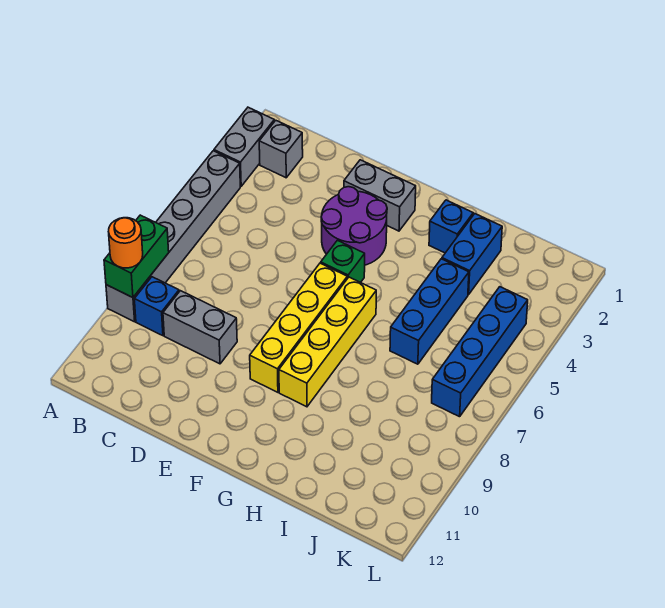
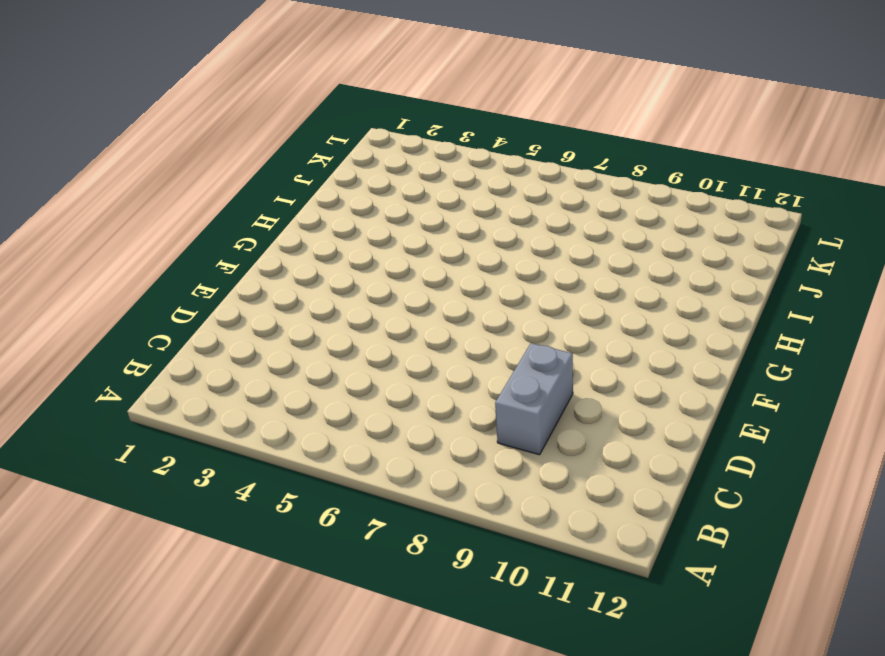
none -> grey brick A2:A3 level 1
none -> grey brick A4:A9 level 1
none -> grey brick B2 level 1

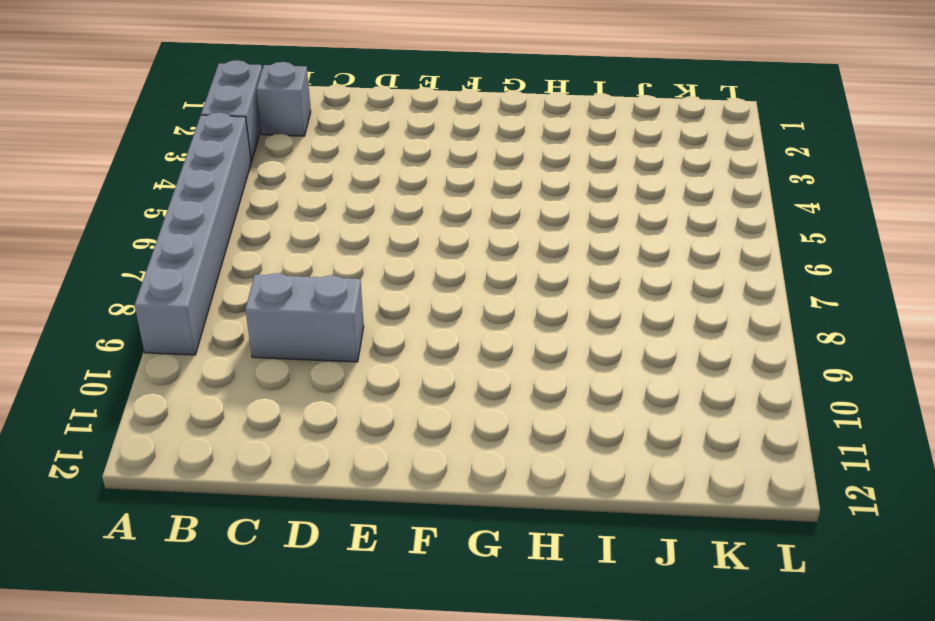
none -> blue brick B9 level 1
none -> grey brick E2:F2 level 1
none -> purple round brick E3:F4 level 1

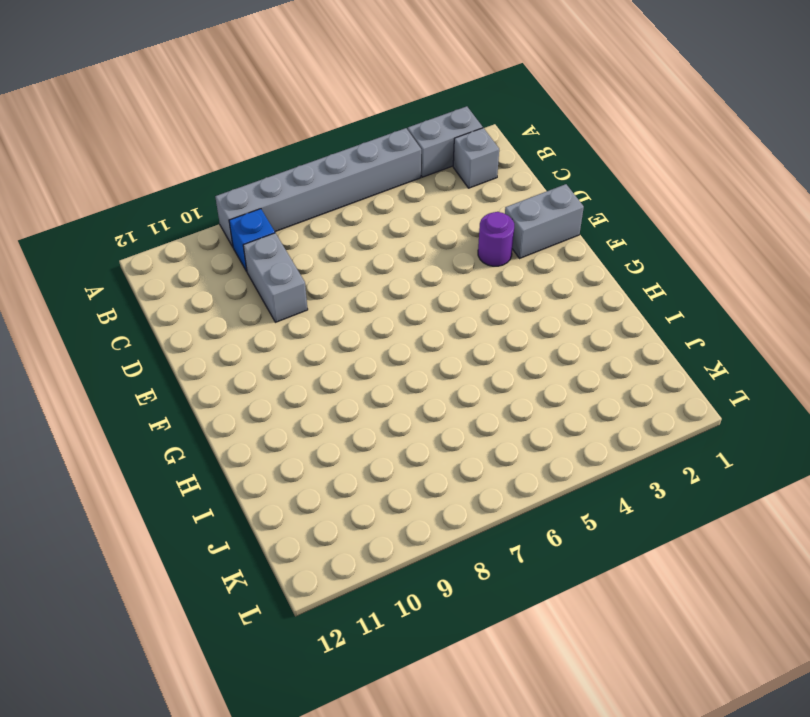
grey brick E1:E2 level 1 -> grey brick E2:F2 level 1
purple round brick E3 level 1 -> purple round brick E3:F4 level 1
none -> green brick F5 level 1
none -> yellow brick F6:F9 level 1
none -> yellow brick G6:G9 level 1

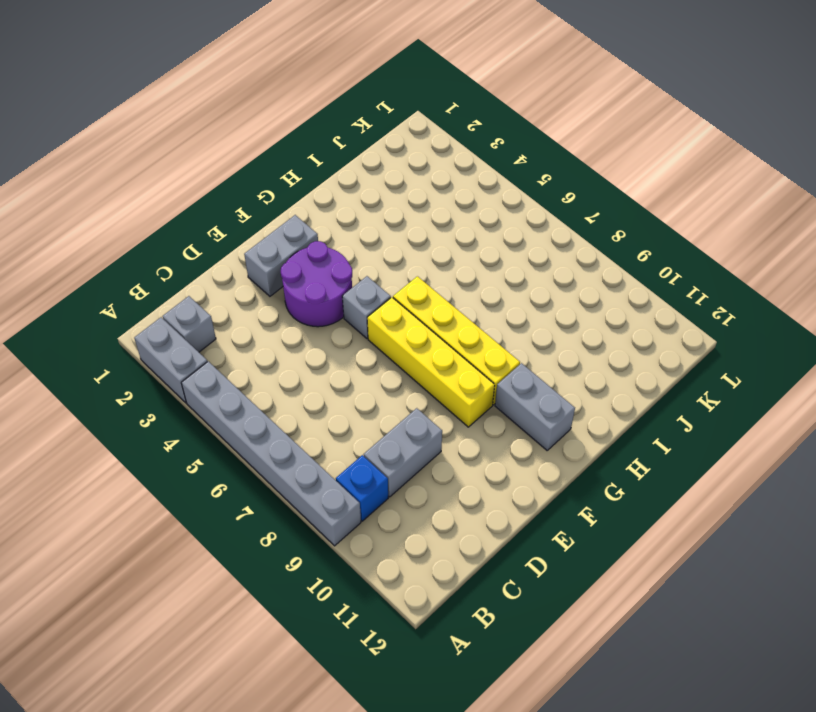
grey brick F5 level 1 -> green brick F5 level 1
grey brick G10:G11 level 1 -> none
none -> blue brick H2 level 1
none -> blue brick I2:I3 level 1
none -> blue brick I4:I6 level 1

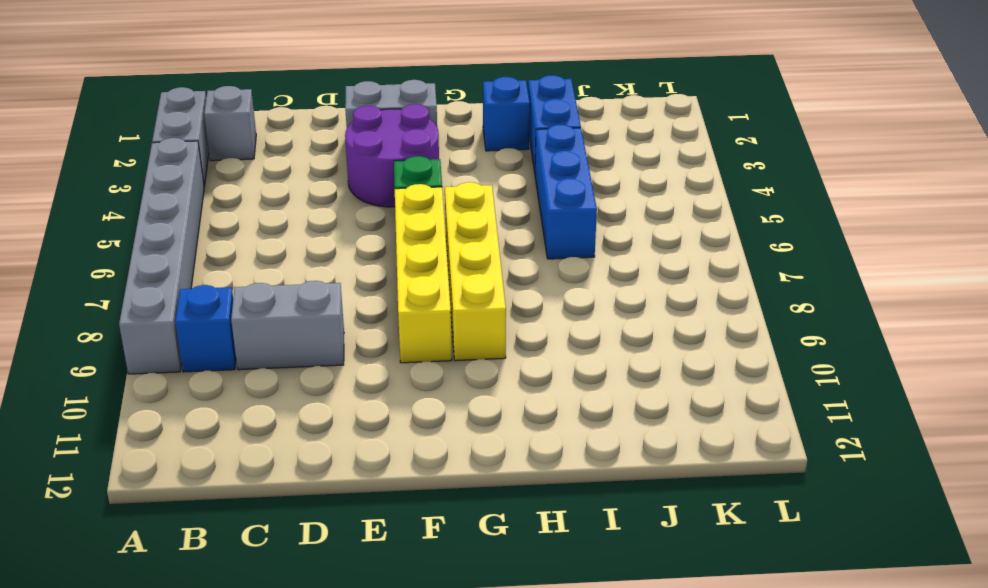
none -> blue brick K4:K7 level 1
none -> green brick A8:A9 level 2
none -> orange round brick A9 level 3

